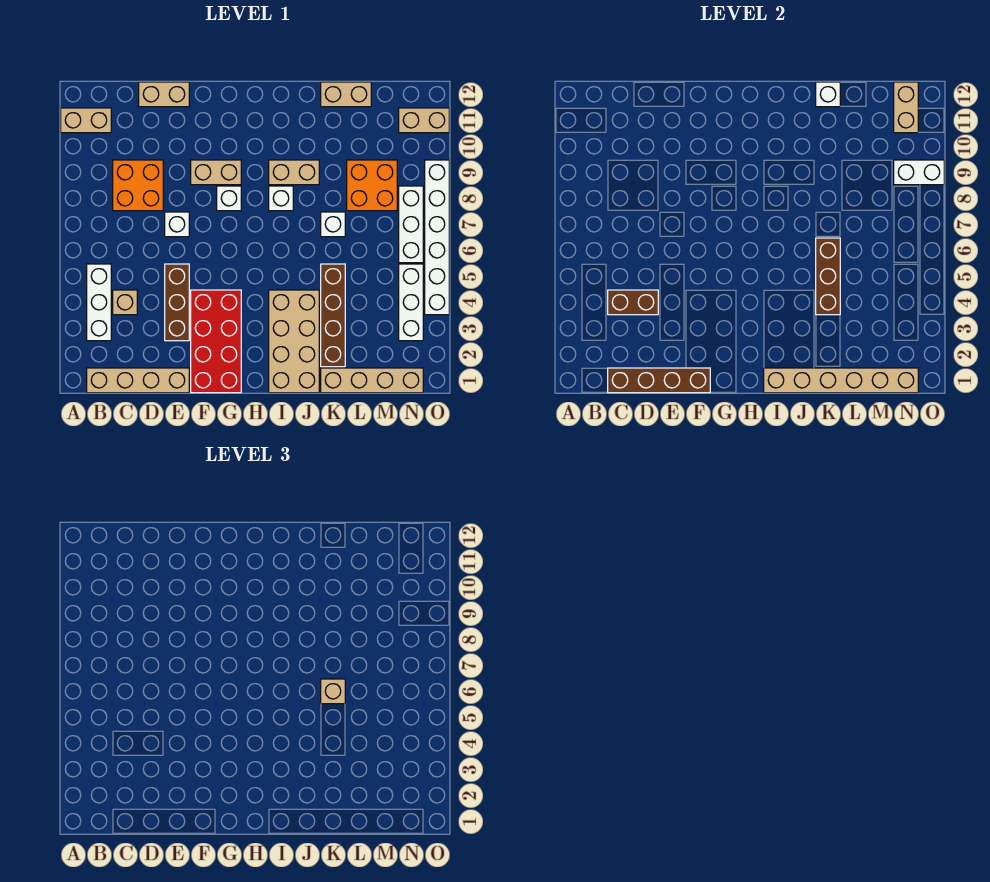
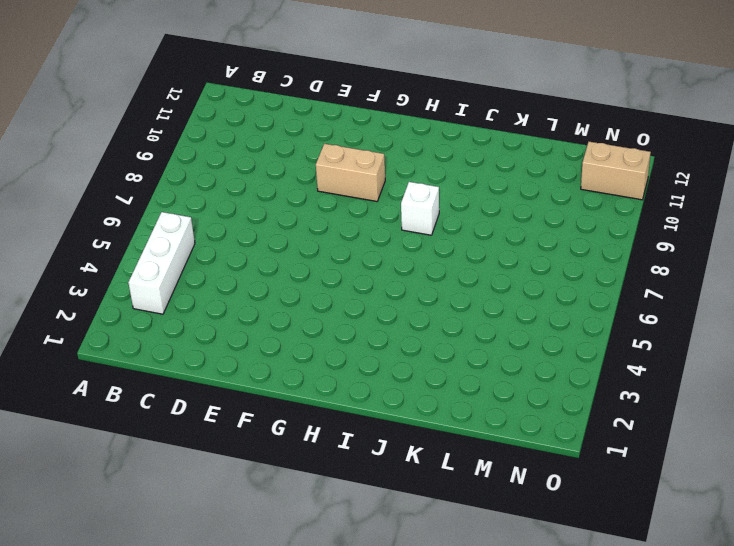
none -> tan brick A11:B11 level 1
none -> tan brick B1:E1 level 1
none -> tan brick C4 level 1
none -> orange brick C8:D9 level 1

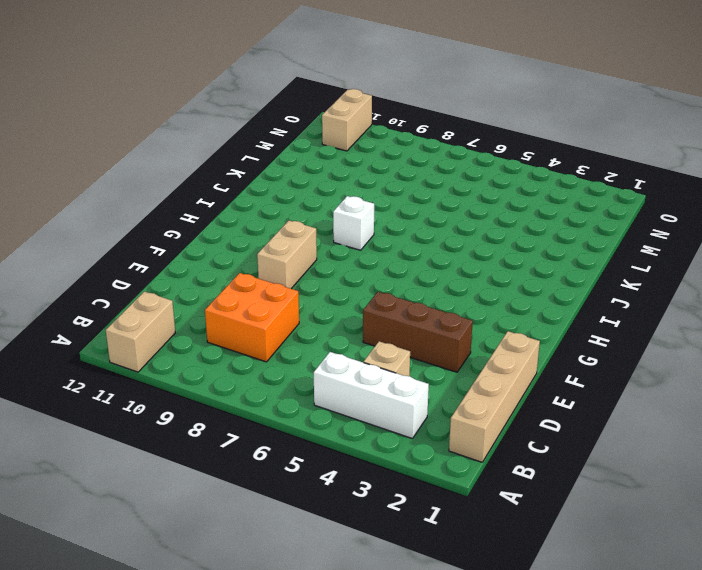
none -> tan brick D12:E12 level 1
none -> white brick E7 level 1
none -> red brick F1:G4 level 1
none -> white brick G8 level 1

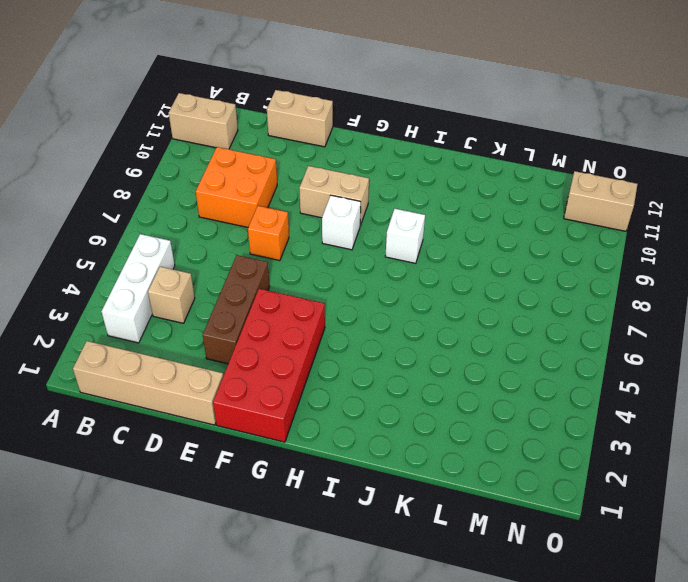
orange brick E7 level 1 -> white brick E7 level 1
none -> tan brick I1:J4 level 1
none -> tan brick I9:J9 level 1
none -> tan brick K1:N1 level 1
none -> brown brick K2:K5 level 1

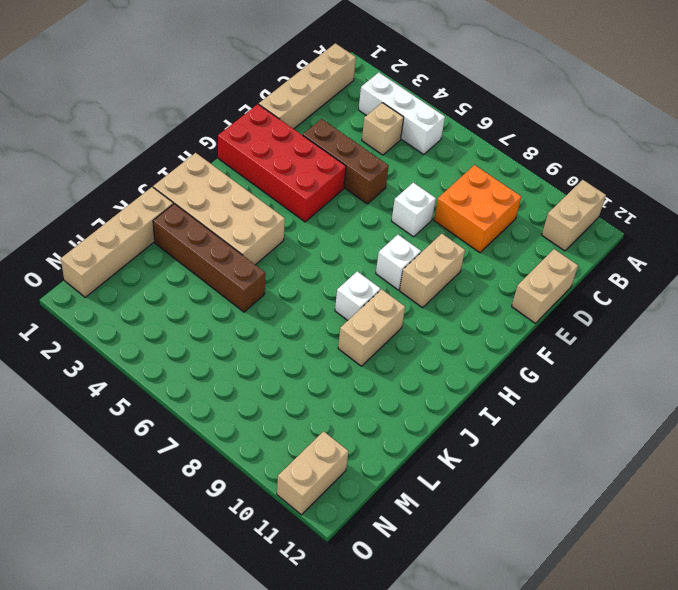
none -> white brick K7 level 1
none -> tan brick K12:L12 level 1
none -> orange brick L8:M9 level 1
none -> white brick N3:N5 level 1

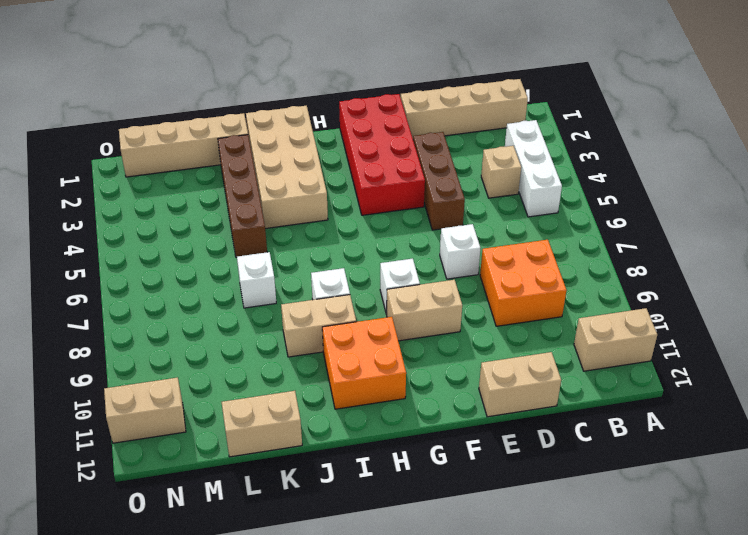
orange brick H10:I11 level 1 -> orange brick L8:M9 level 1
none -> white brick N3:N5 level 1
none -> white brick N6:N8 level 1
none -> white brick O4:O9 level 1
none -> brown brick C1:F1 level 2

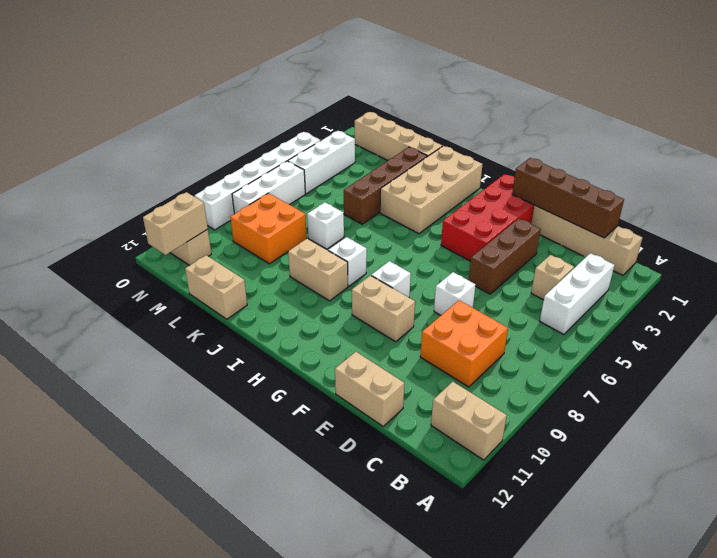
none -> brown brick C4:D4 level 2
none -> tan brick I1:N1 level 2
none -> brown brick K4:K6 level 2
none -> white brick K12 level 2

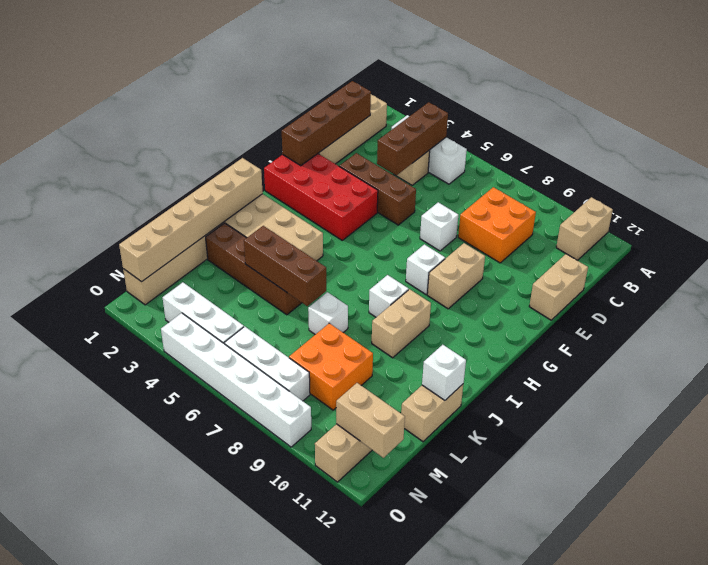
brown brick B4:D4 level 2 -> brown brick C4:D4 level 2
none -> white brick N9:O9 level 2
none -> tan brick K6 level 3

